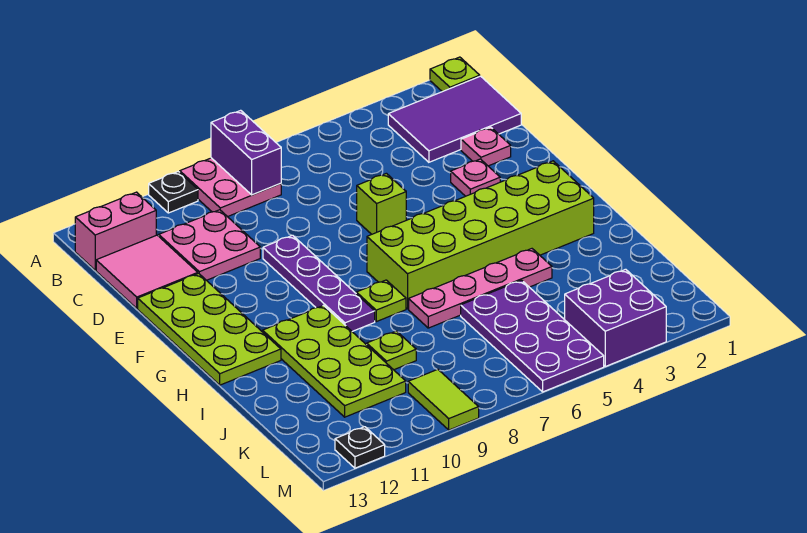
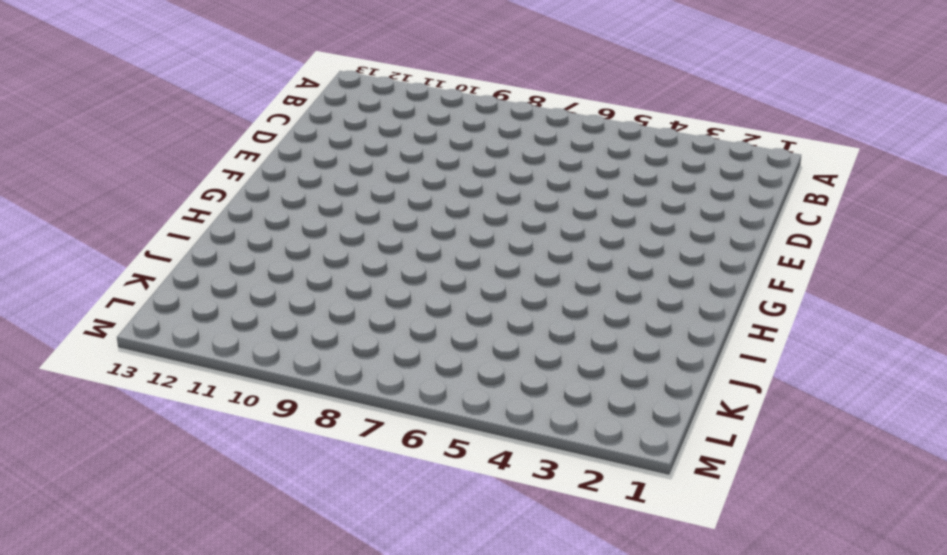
none -> lime plate A1 level 1
none -> pink plate A8:B9 level 1
none -> black plate A10 level 1

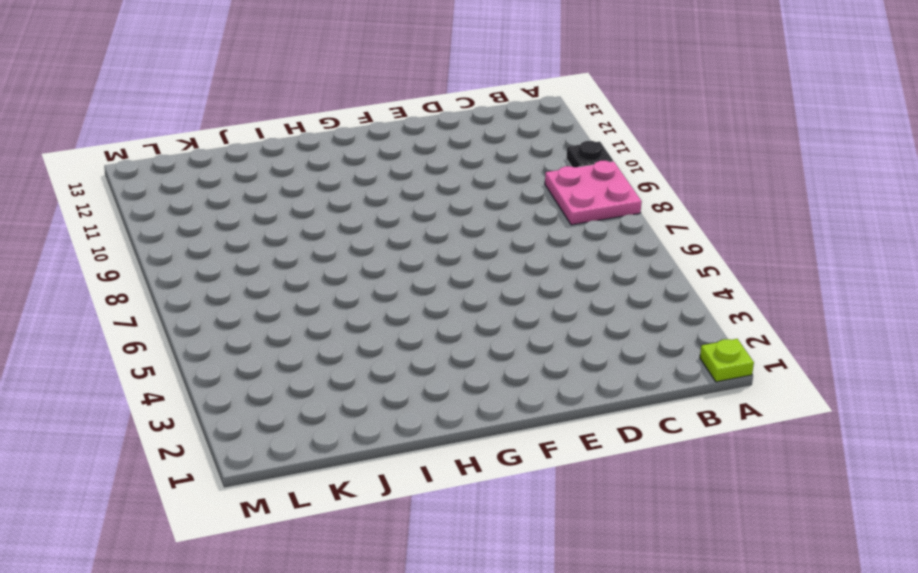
none -> purple tile B1:C3 level 1
none -> pink brick B12:B13 level 1
none -> pink plate C10:D11 level 1

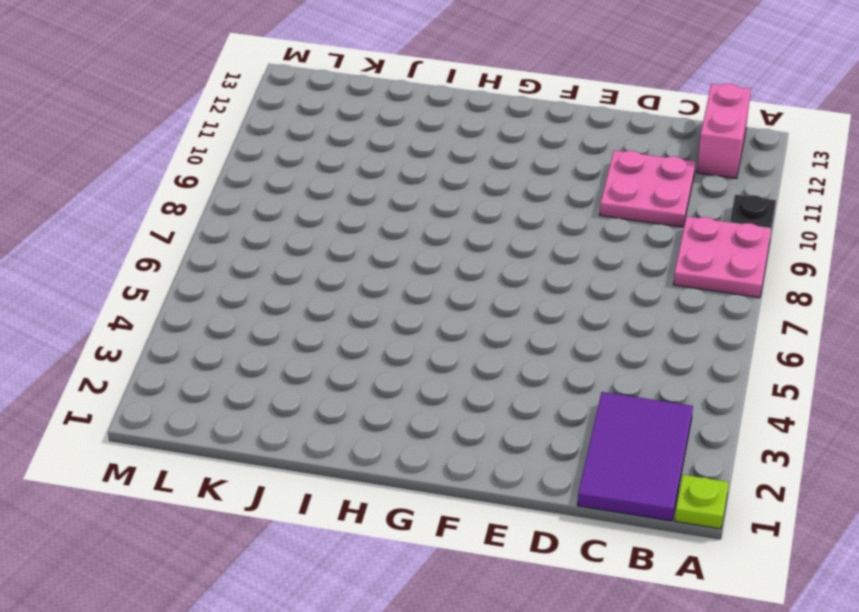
none -> pink tile C12:D13 level 1
none -> pink plate D2 level 1
none -> pink plate E3 level 1

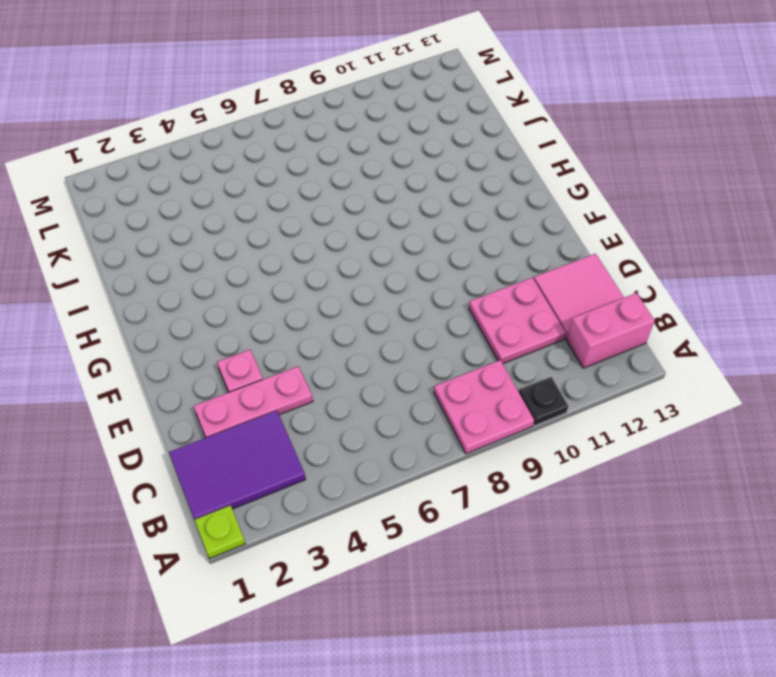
pink plate D2:D4 level 1 -> pink plate D2 level 1
none -> lime brick E6 level 1
none -> purple plate E9:H9 level 1
none -> lime plate E12:H13 level 1

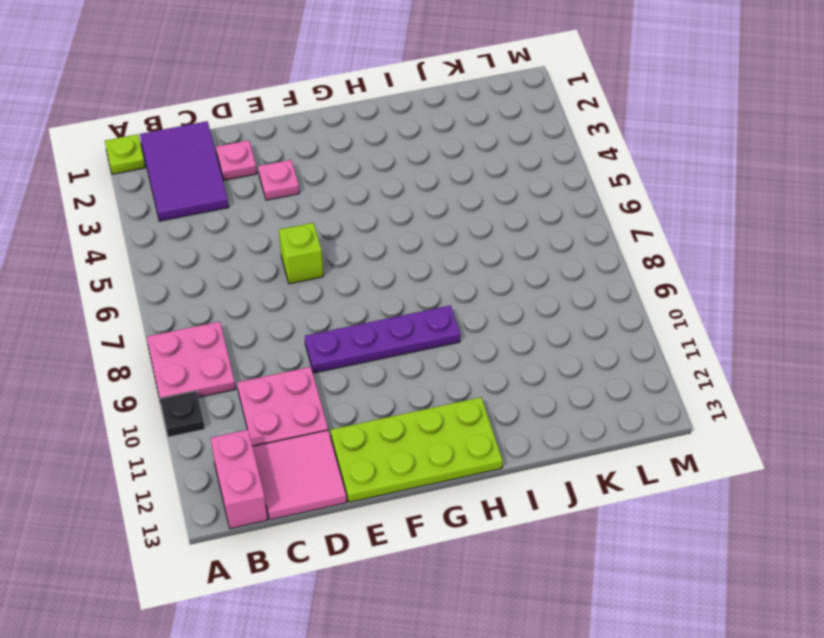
none -> lime brick G2:H7 level 1
none -> lime plate H8 level 1
none -> lime plate H10:K11 level 1

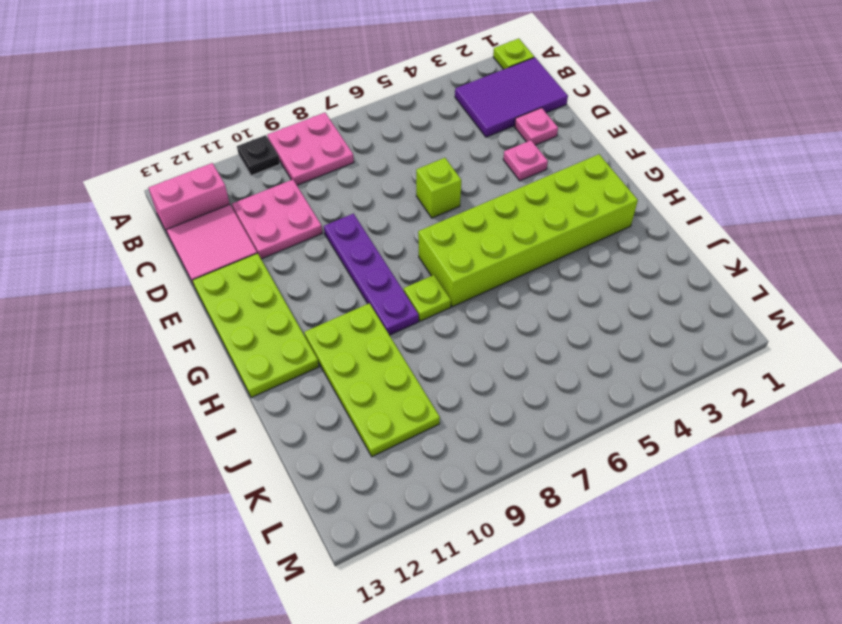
none -> pink plate I4:I7 level 1
none -> purple plate J5:M6 level 1
none -> lime plate J9 level 1

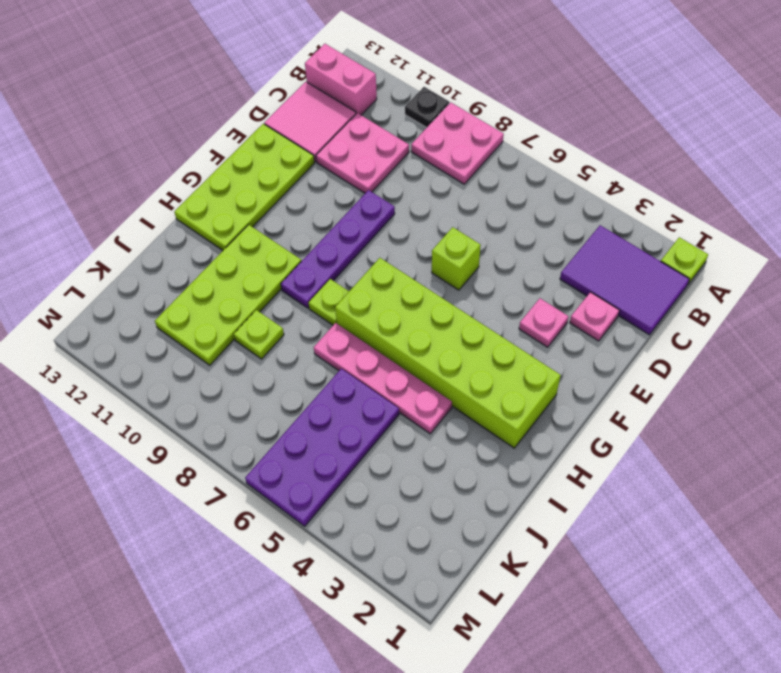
none -> purple brick L3:M4 level 1
none -> lime tile L9:M9 level 1
none -> black plate M12 level 1

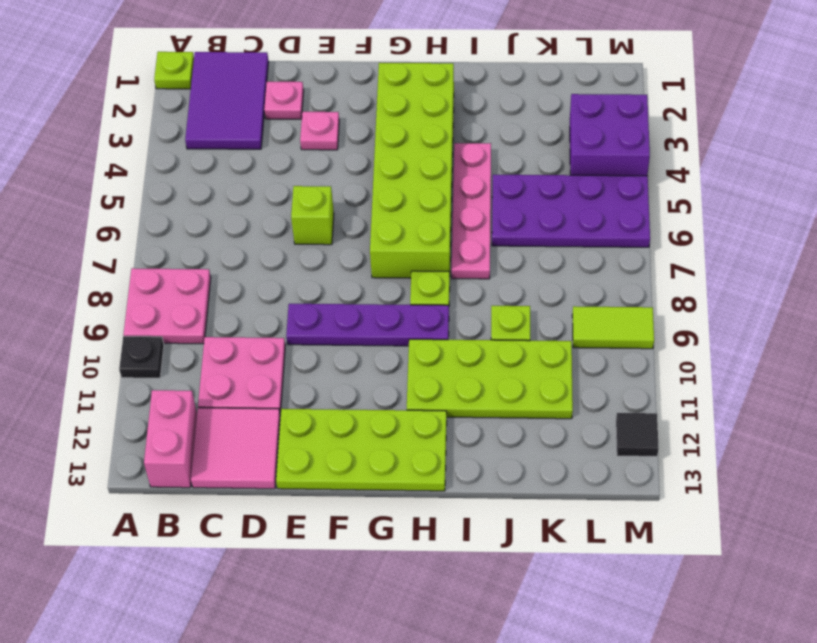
black tile M12 level 1 -> black plate M12 level 1
none -> purple brick A8:B8 level 2

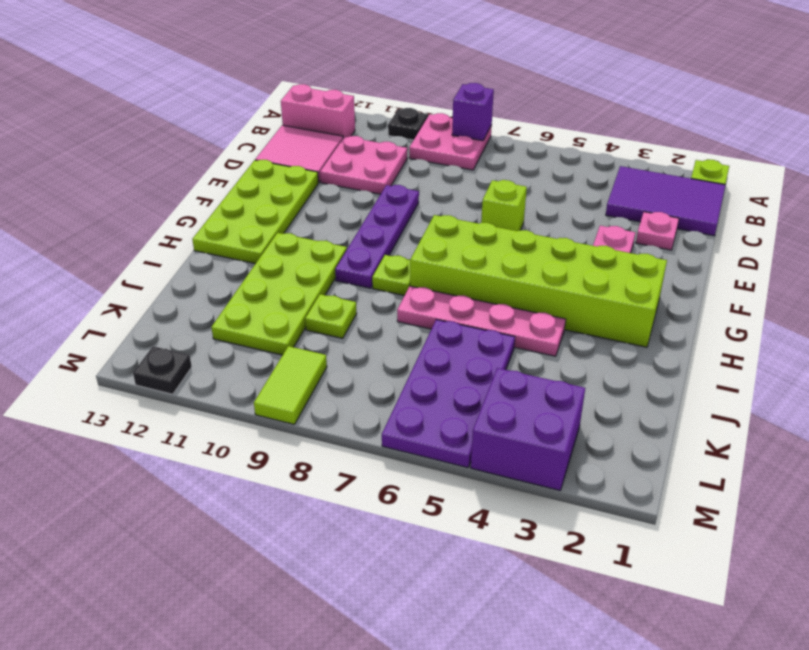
purple brick A8 level 2 -> purple brick A8:B8 level 2

